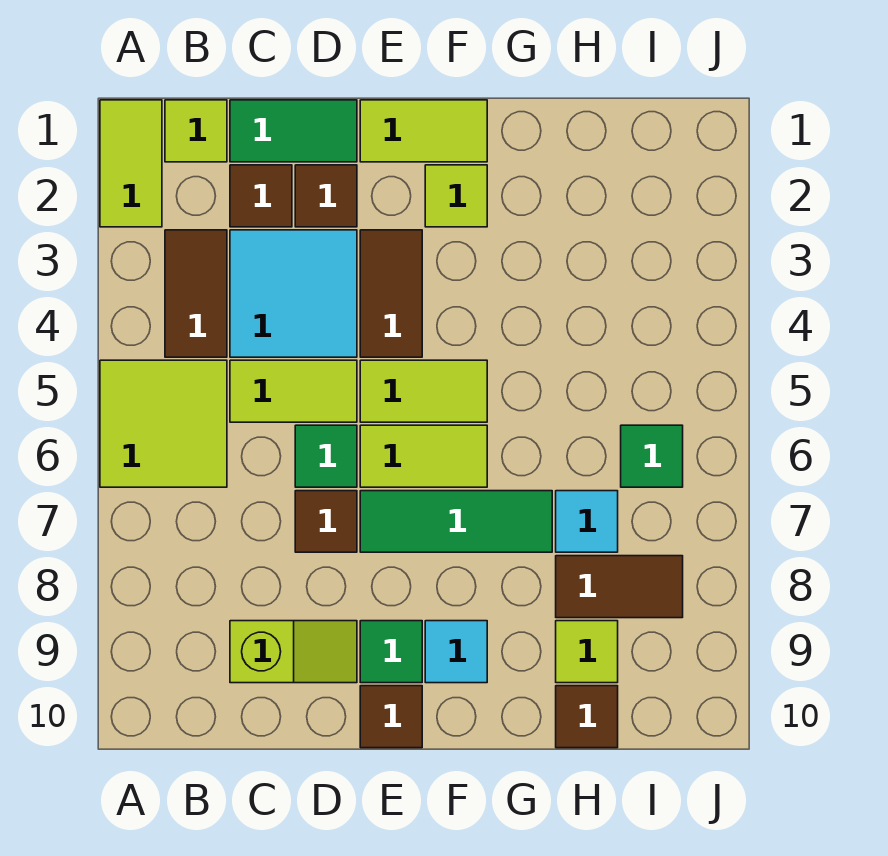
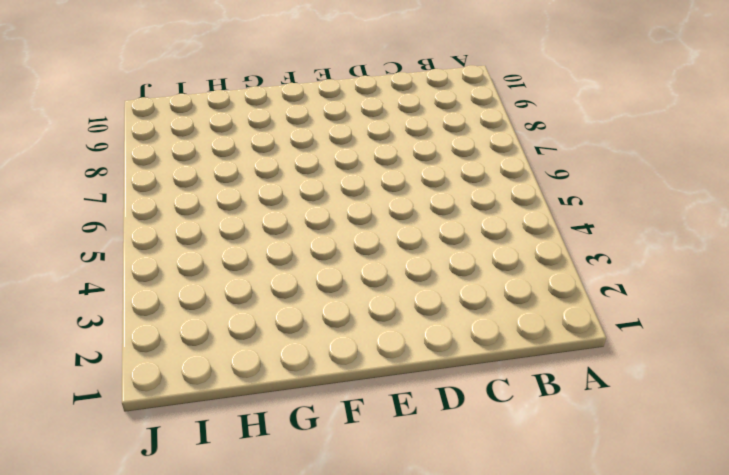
none -> lime tile A1:A2 level 1
none -> lime tile A5:B6 level 1
none -> lime tile B1 level 1

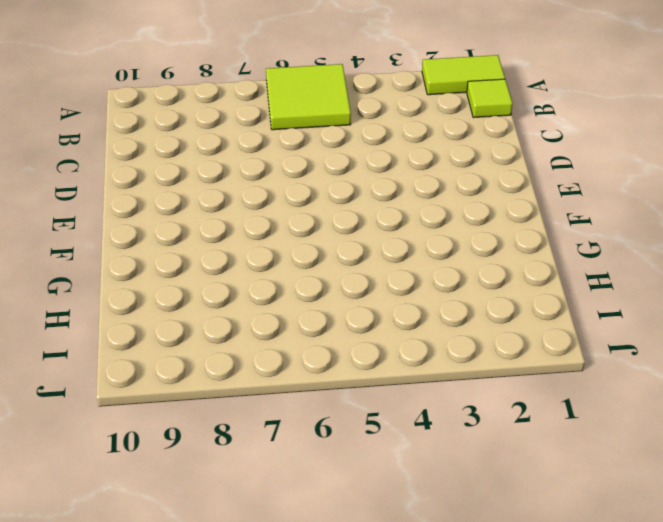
none -> brown tile B3:B4 level 1
none -> green tile C1:D1 level 1
none -> brown tile C2 level 1

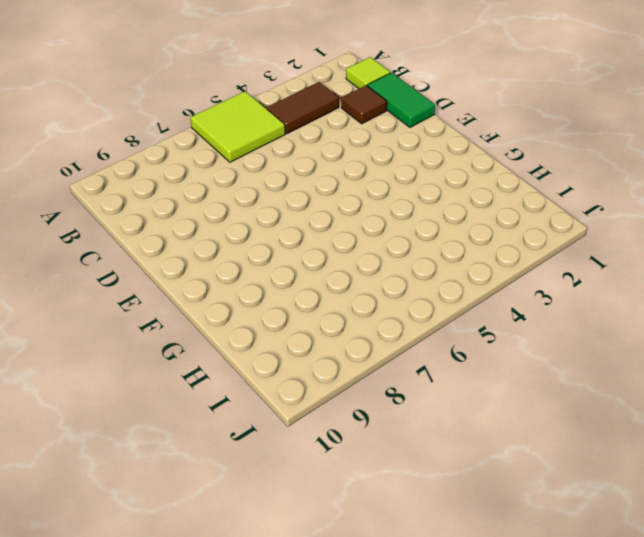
none -> lime tile A1:A2 level 1
none -> cyan tile C3:D4 level 1
none -> lime tile C5:D5 level 1

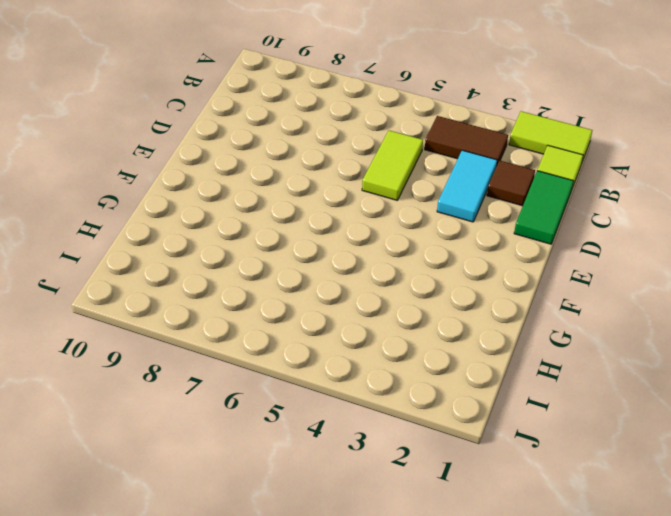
cyan tile C3:D3 level 1 -> cyan tile C3:D4 level 1
none -> lime tile A5:B6 level 1
none -> lime slope C9:D9 level 1 top C
none -> brown tile D2 level 1

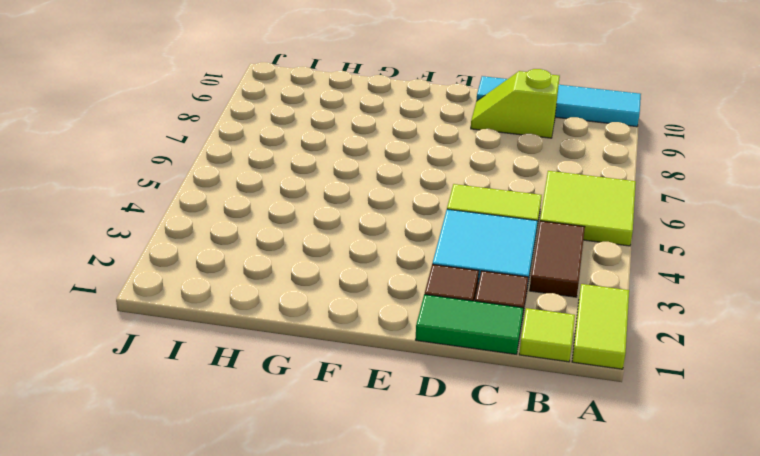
cyan tile A10:D10 level 1 -> none
none -> green tile D6 level 1
none -> brown tile D7 level 1
none -> lime tile E1:F1 level 1

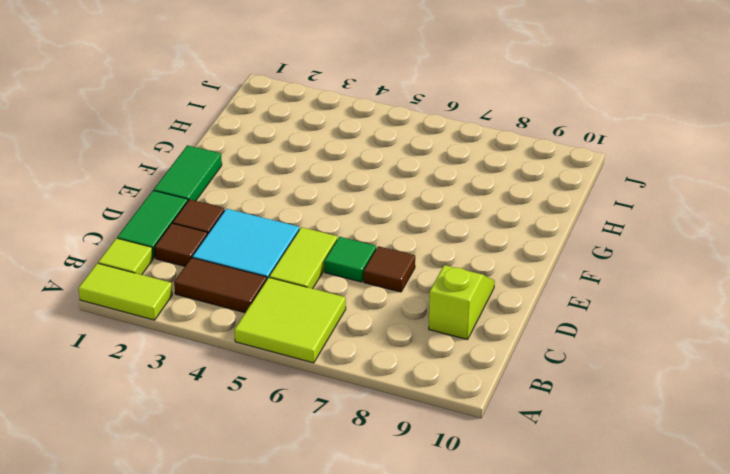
green tile E1:F1 level 1 -> lime tile E1:F1 level 1
none -> brown tile E3:E4 level 1
none -> lime tile E5:F5 level 1
none -> lime tile E6:F6 level 1

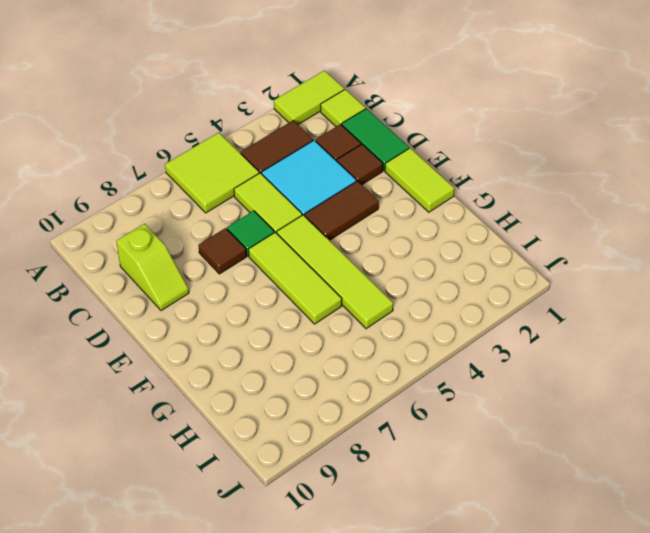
lime tile E5:H5 level 1 -> lime tile E5:F5 level 1
lime tile E6:G6 level 1 -> lime tile E6:F6 level 1
none -> green tile E7:G7 level 1
none -> green tile E9 level 1
none -> brown tile E10 level 1

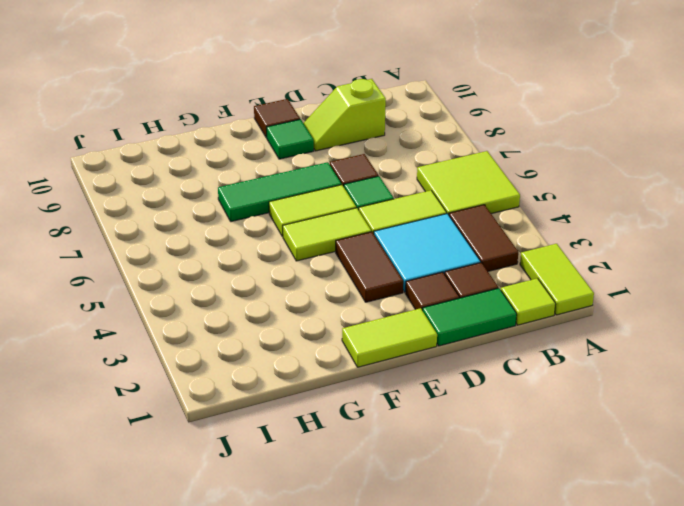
none -> lime tile F2 level 1
none -> cyan tile F9 level 1
none -> cyan tile H7 level 1

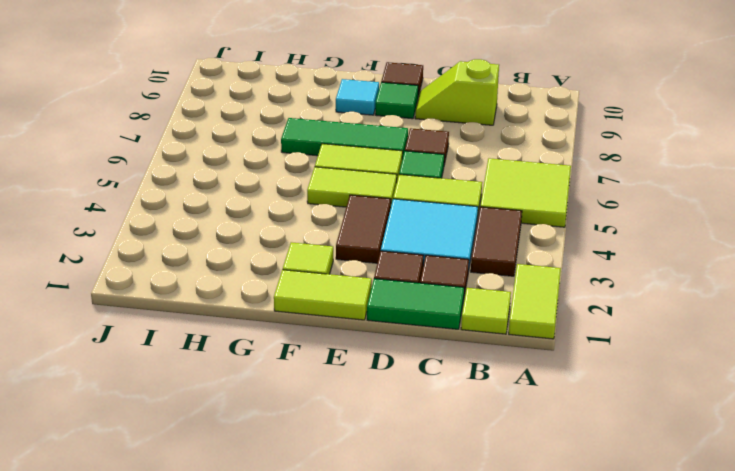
none -> cyan tile H7 level 1
none -> brown tile H8:I8 level 1
none -> lime tile H9 level 1

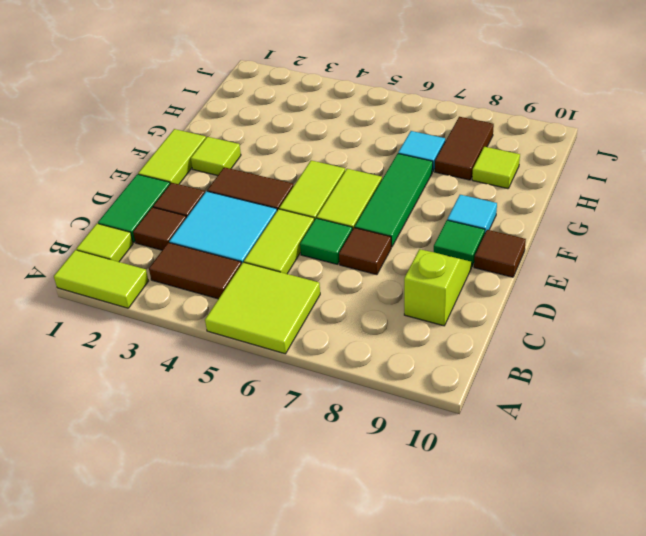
none -> brown tile H10 level 1
none -> green tile I6 level 1

